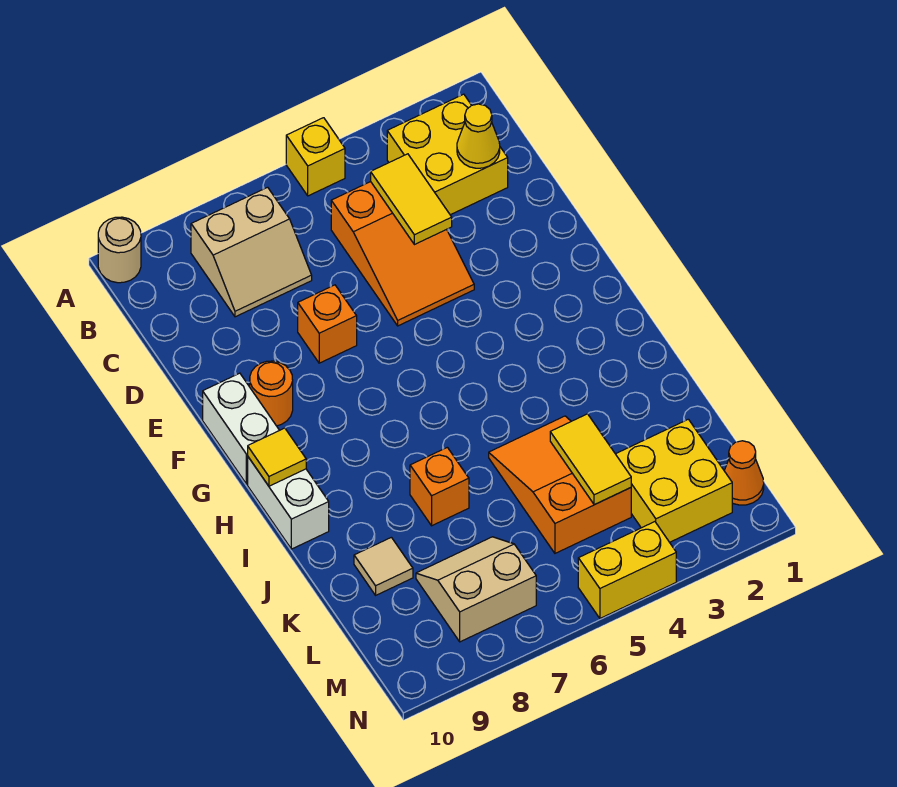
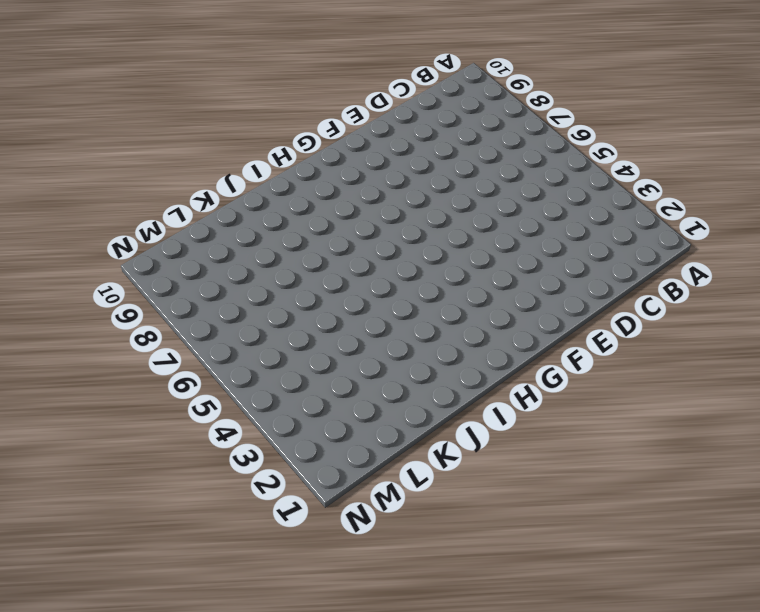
none -> yellow brick A5 level 1
none -> tan round brick A10 level 1
none -> yellow brick B2:C3 level 1

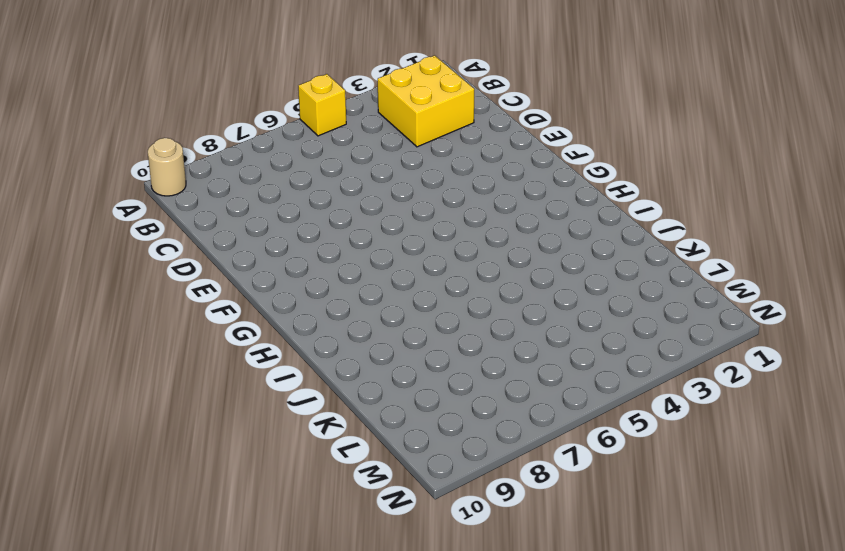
none -> tan slope B7:C8 level 1 top B
none -> orange slope C4:E5 level 1 top C
none -> orange brick E7 level 1

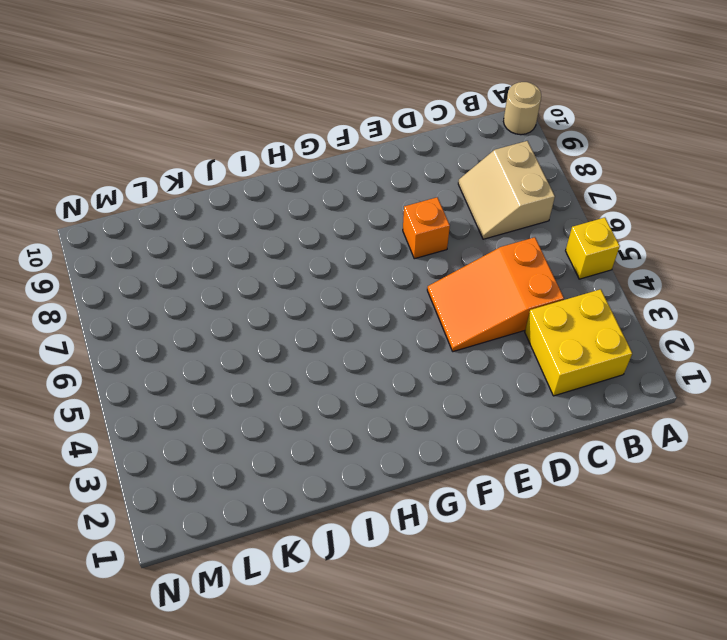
none -> orange round brick F9 level 1
none -> white brick F10:G10 level 1
none -> white brick H10:I10 level 1

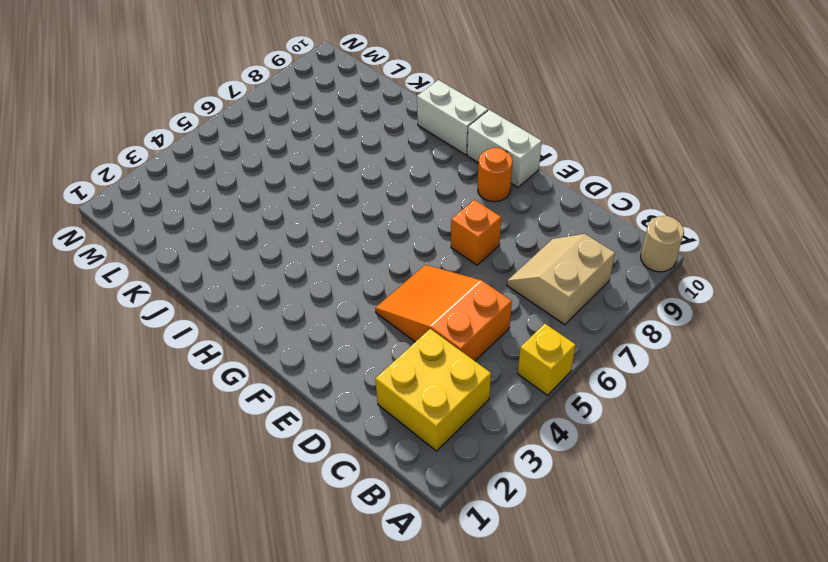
none -> orange slope J4:L5 level 1 top L
none -> orange brick J7 level 1
none -> tan tile K9 level 1

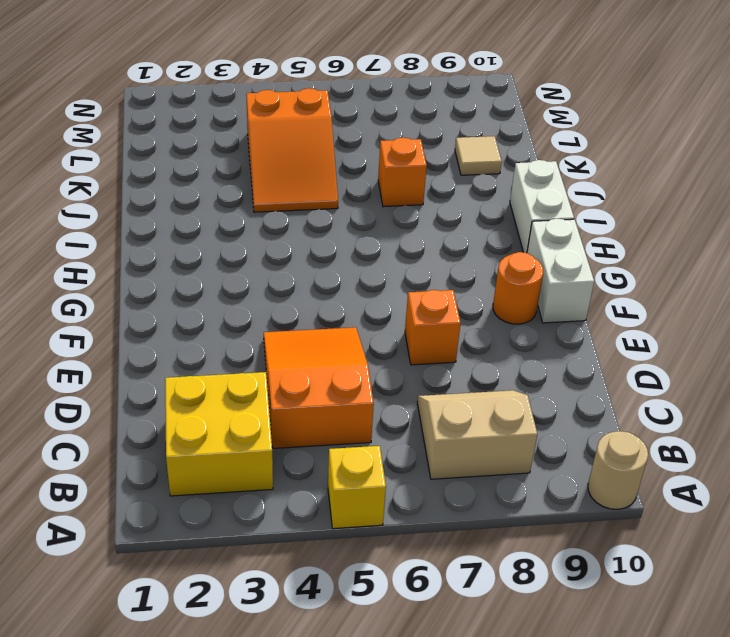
none -> yellow brick L2:M3 level 1
none -> tan slope L7:M8 level 1 top M
none -> orange cone M1 level 1

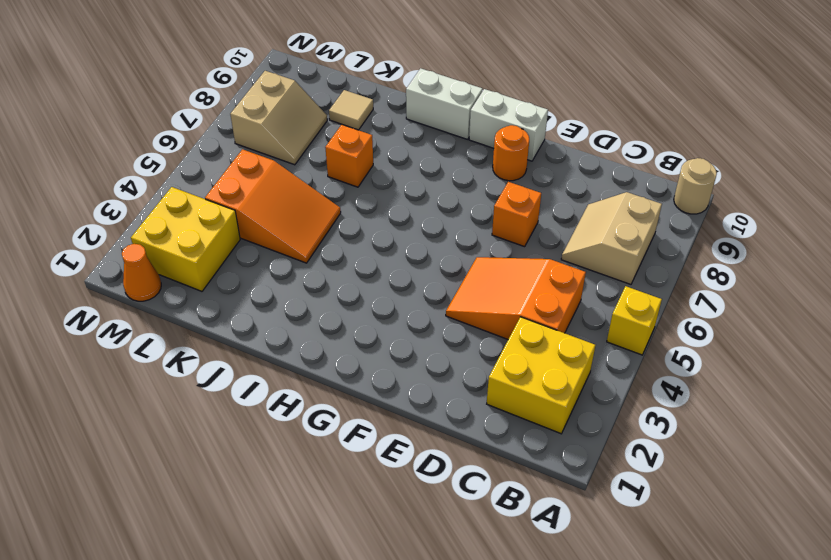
none -> yellow brick N4:N5 level 1
none -> yellow cone C2 level 2
none -> yellow tile C4:D4 level 2

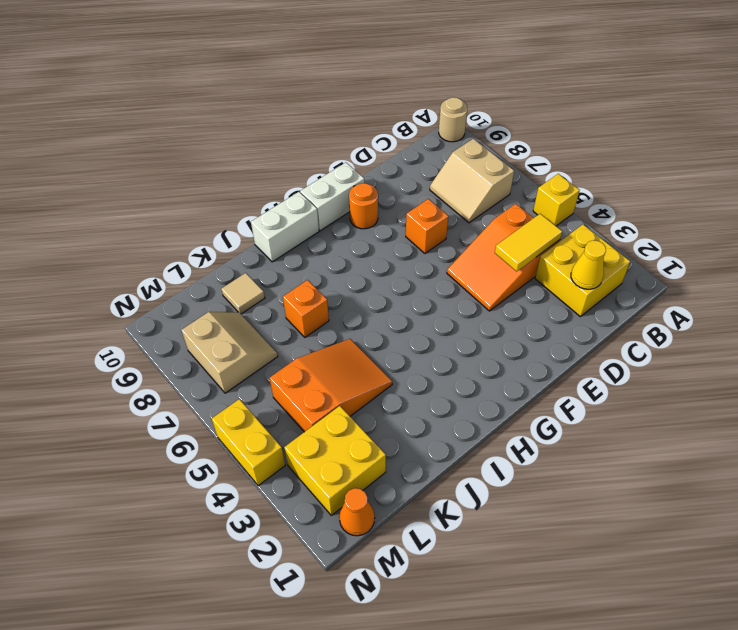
none -> yellow tile H10 level 2
none -> yellow tile K4:L4 level 2

